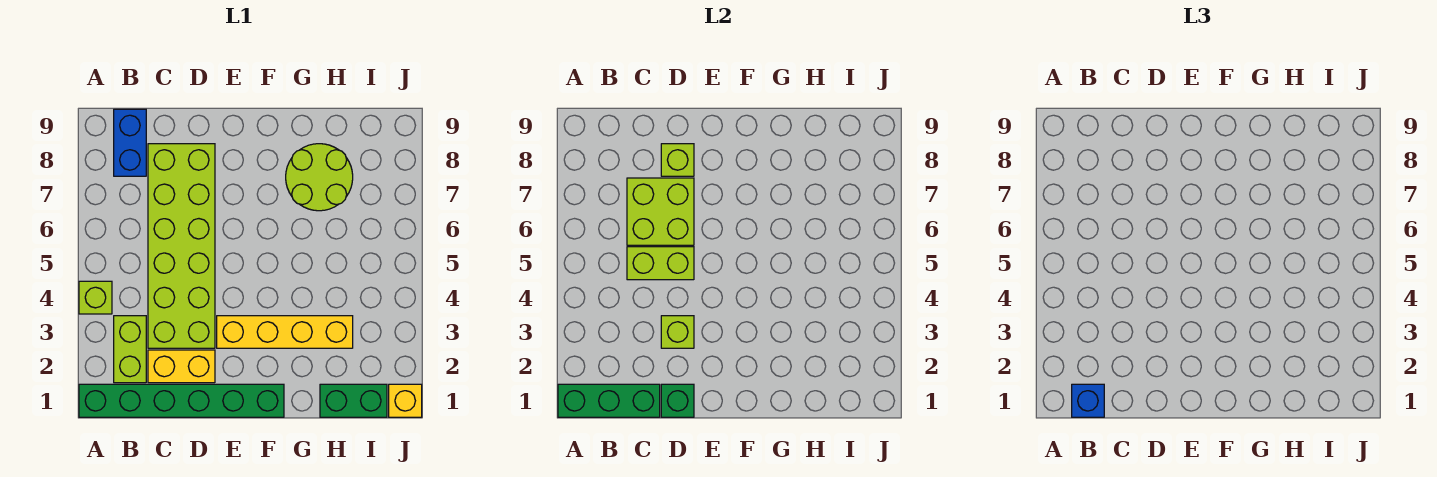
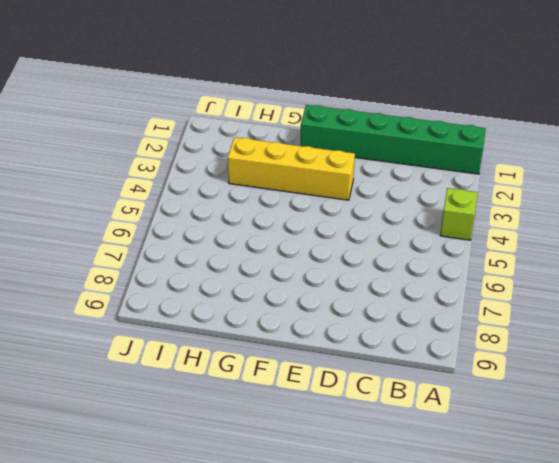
none -> lime brick B2:B3 level 1
none -> blue brick B8:B9 level 1
none -> yellow brick C2:D2 level 1

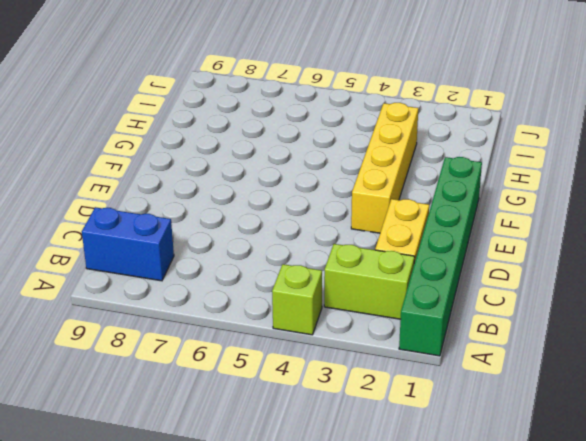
none -> lime brick C3:D8 level 1
none -> lime round brick G7:H8 level 1
none -> green brick H1:I1 level 1

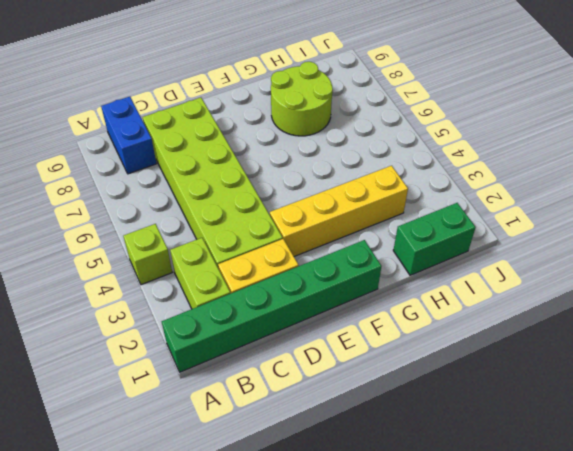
none -> yellow brick J1 level 1
none -> green brick A1:C1 level 2
none -> lime brick C5:D5 level 2

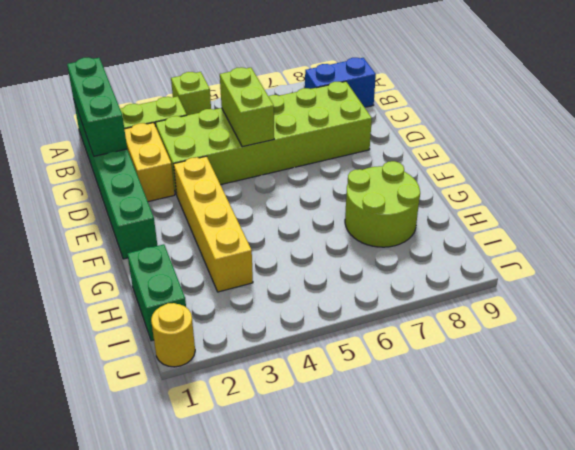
yellow round brick J1 level 1 -> yellow brick J1 level 1
none -> lime brick C6:D7 level 2
none -> green brick D1 level 2
none -> lime brick D3 level 2

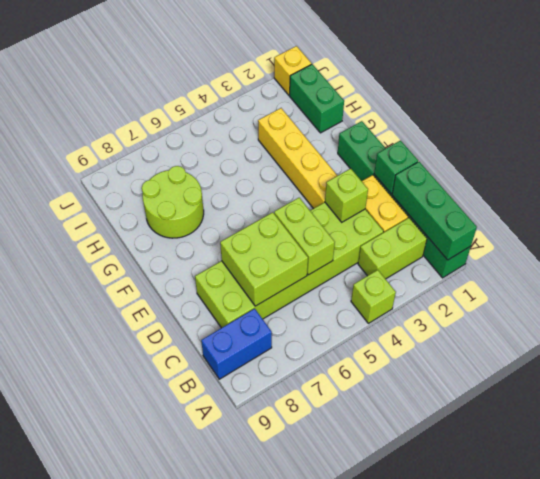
none -> lime brick D8 level 2
none -> blue brick B1 level 3

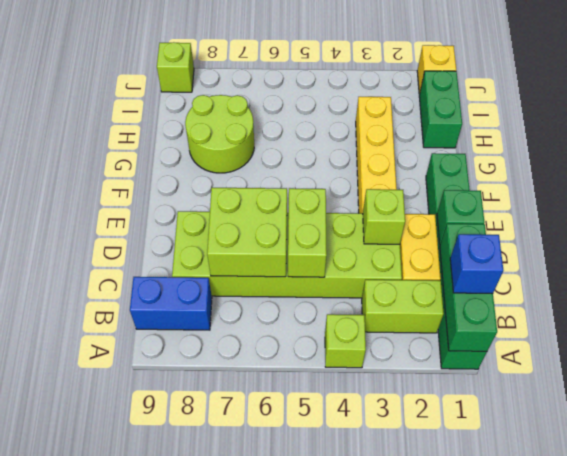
lime brick J9 level 1 -> lime brick D8 level 2

